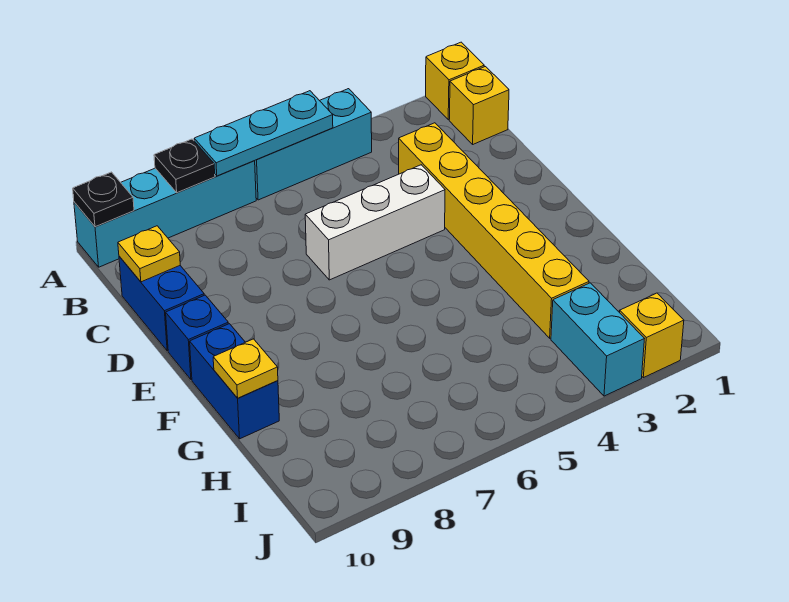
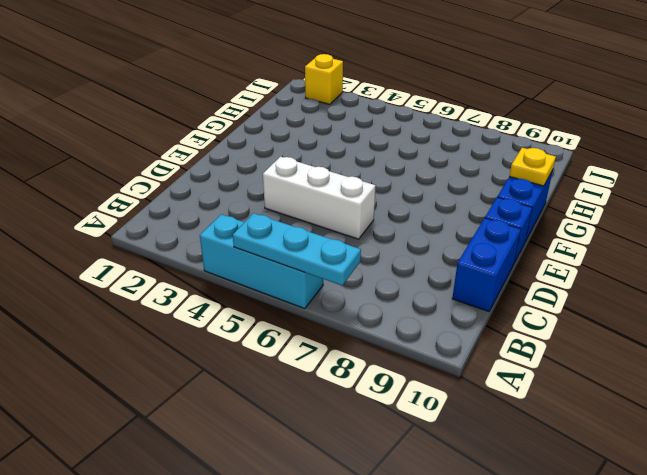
none -> yellow brick A1 level 1
none -> cyan brick A7:A10 level 1
none -> yellow brick B1 level 1

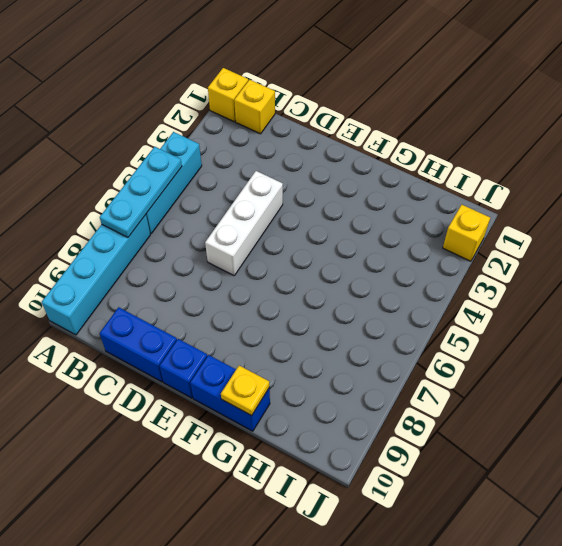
none -> yellow brick C3:H3 level 1
none -> cyan brick I3:J3 level 1
none -> black plate A8 level 2

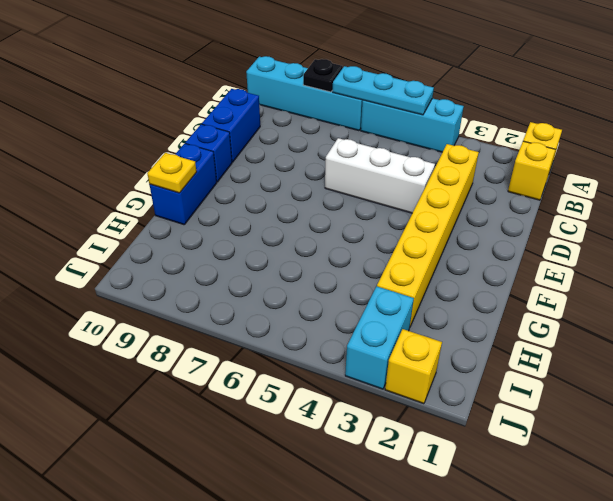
none -> black plate A10 level 2
none -> yellow plate C10 level 2

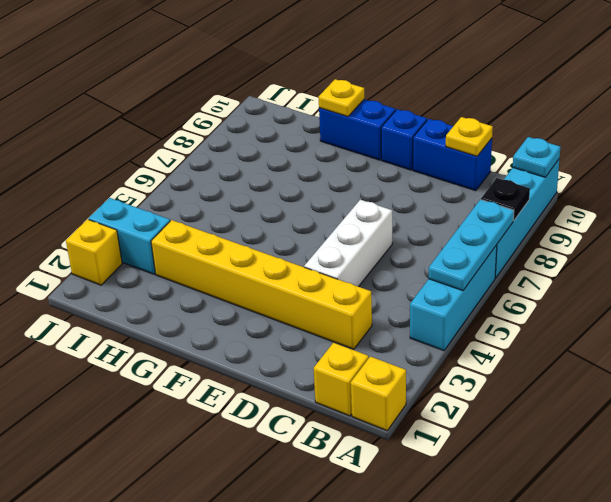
cyan plate A10 level 2 -> black plate A10 level 2

